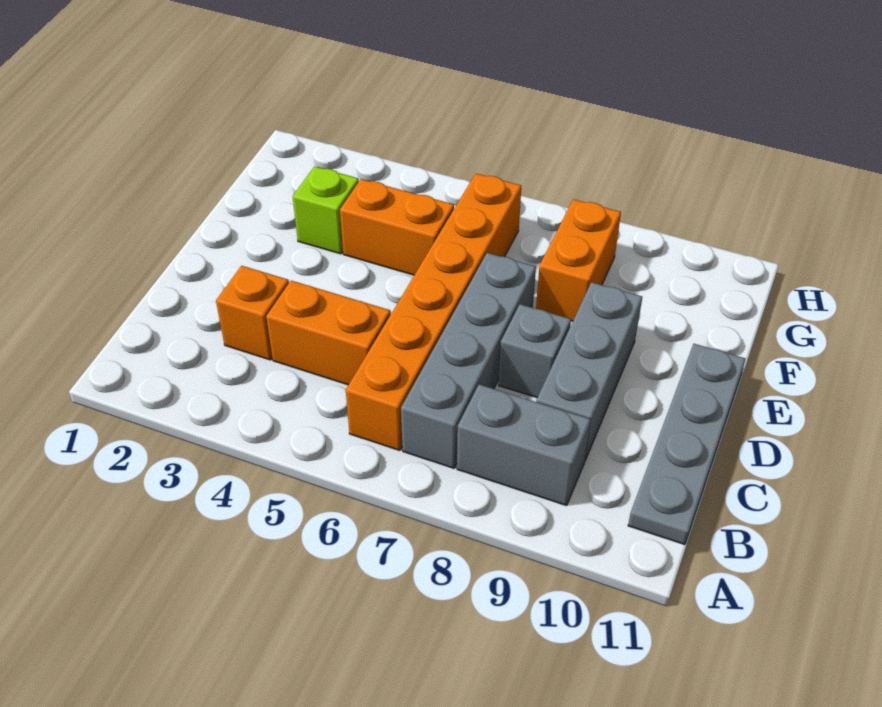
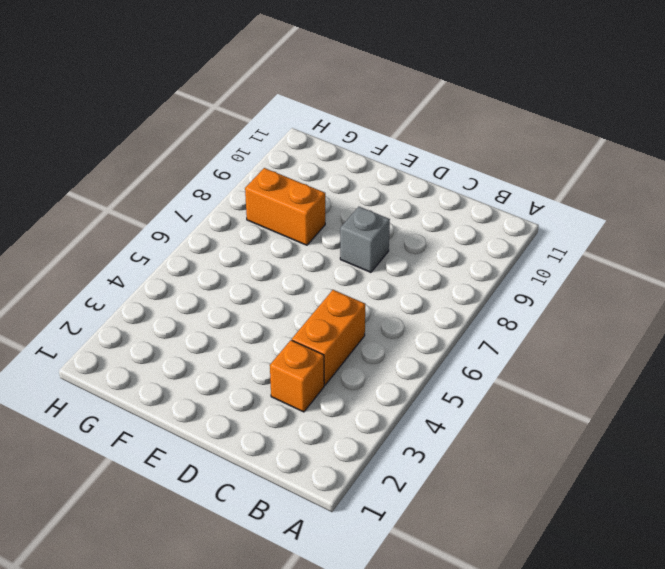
none -> orange brick B6:G6 level 1
none -> grey brick B7:E7 level 1

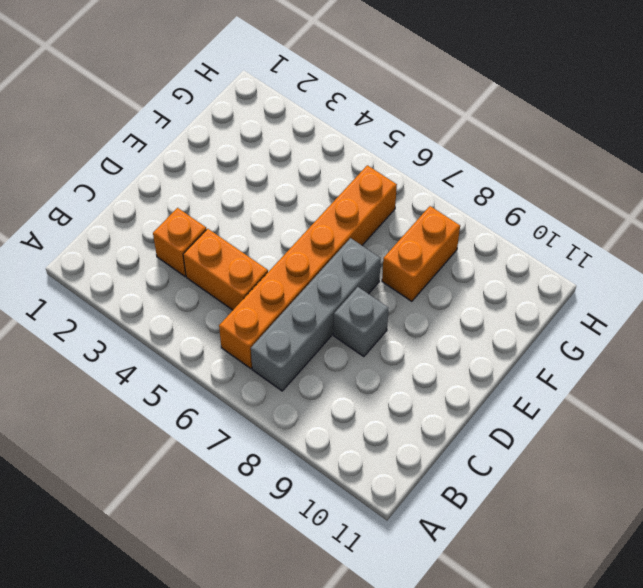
none -> grey brick B8:B9 level 1
none -> grey plate B11:E11 level 1

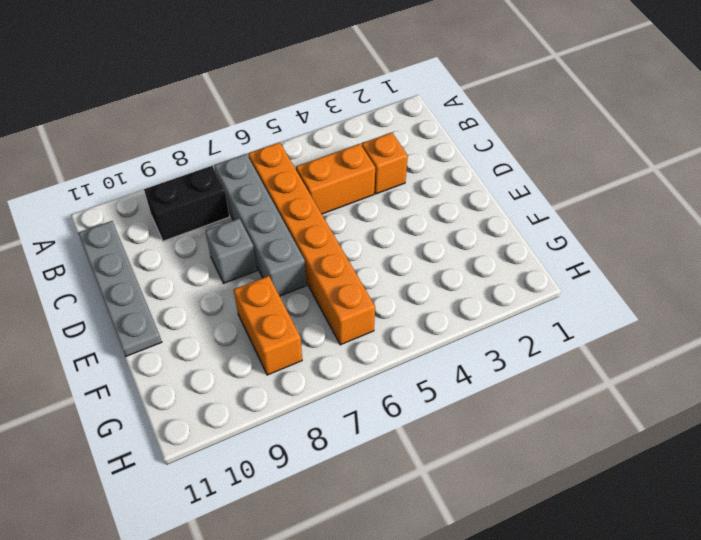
black brick B8:B9 level 1 -> grey brick B8:B9 level 1
none -> grey brick C9:E9 level 1
none -> lime brick F3 level 1

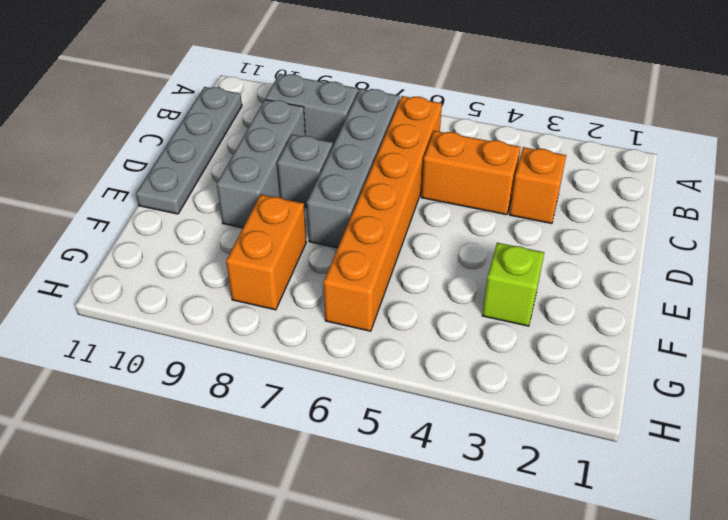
none -> orange brick F4:F5 level 1

